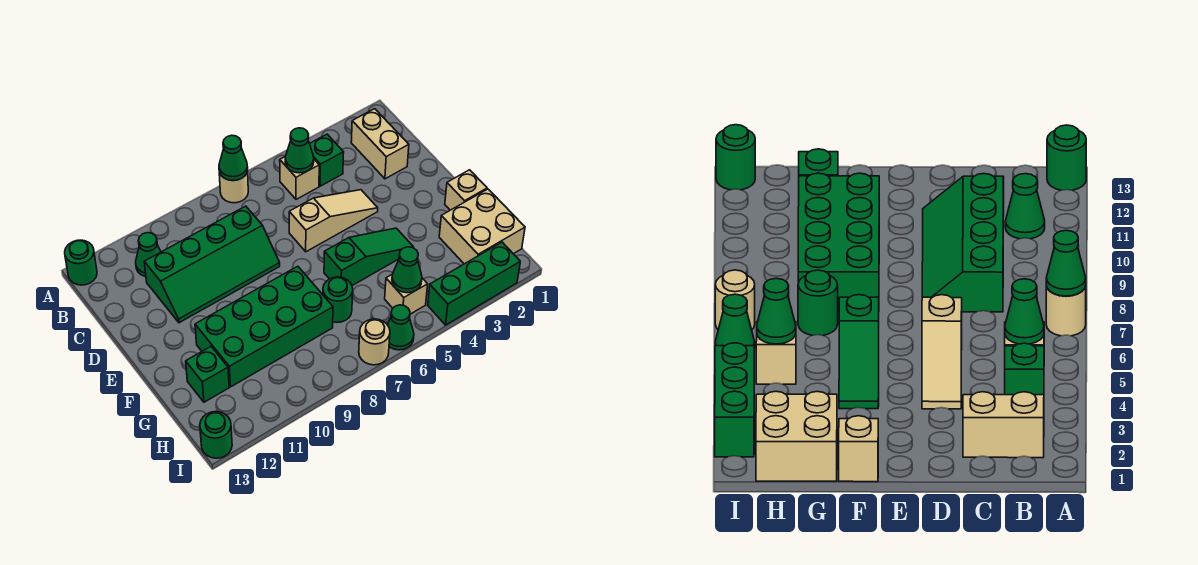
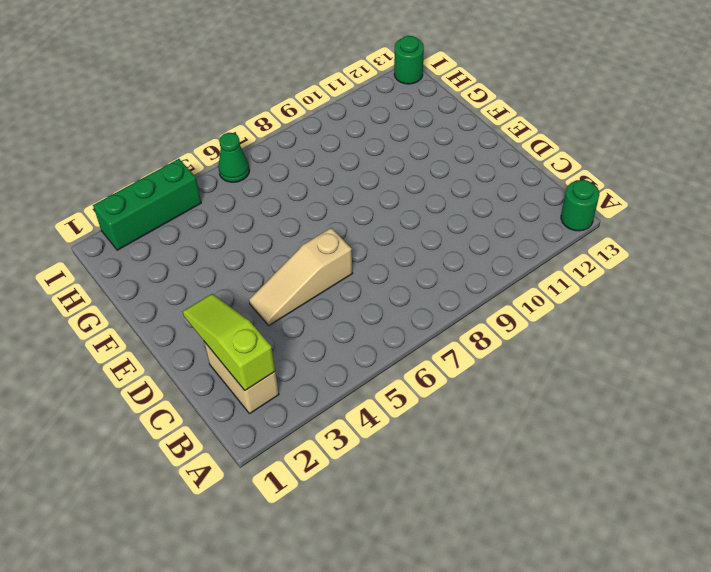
lime slope B2:D2 level 2 top B -> none
none -> tan round brick A7 level 1
none -> green brick B4 level 1
none -> tan brick B5 level 1

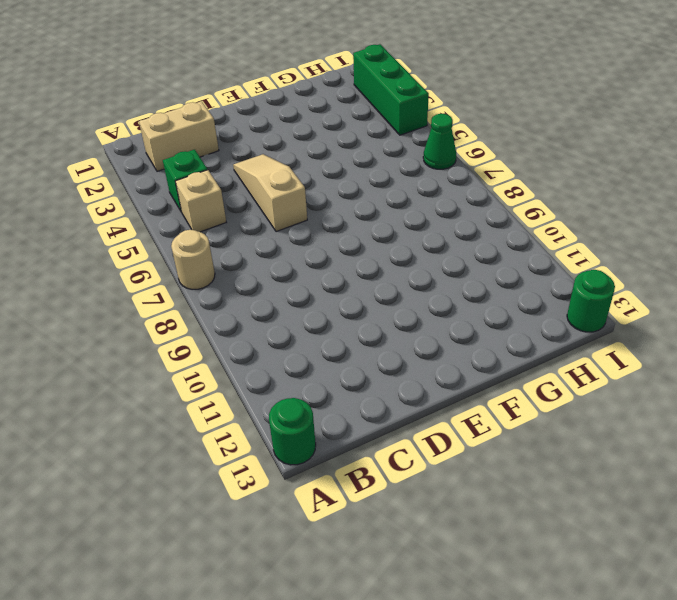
none -> green cone B11 level 1
none -> green slope C8:D11 level 1 top C
none -> tan brick F1 level 1

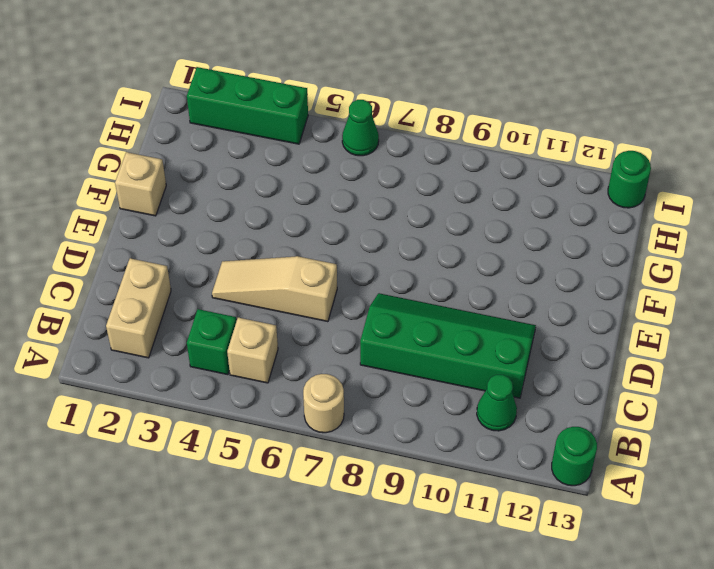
none -> green slope F4:F6 level 1 top 6
none -> green brick F8:G11 level 1
none -> tan brick G1:H2 level 1

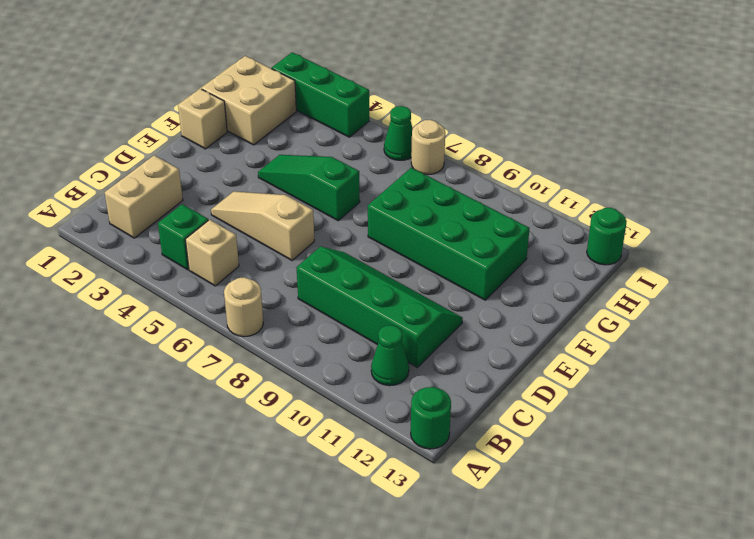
none -> green round brick G7 level 1
none -> green brick G12 level 1
none -> tan brick H5 level 1

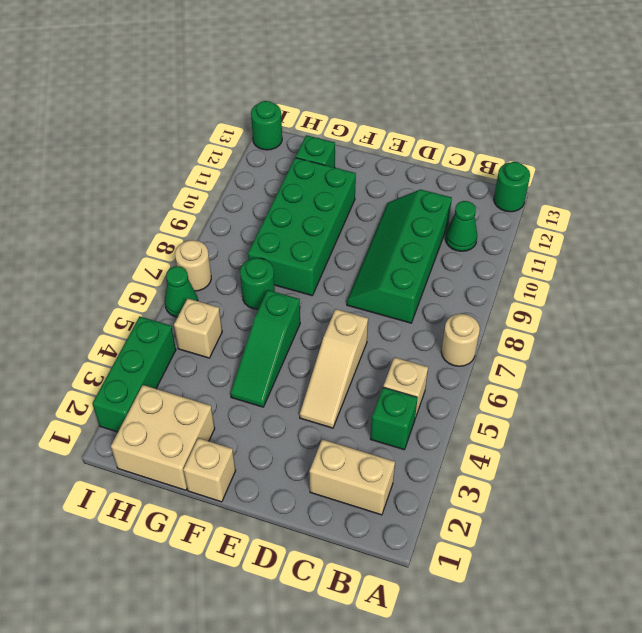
none -> green cone A7 level 2
none -> green cone B5 level 2
none -> green cone H5 level 2

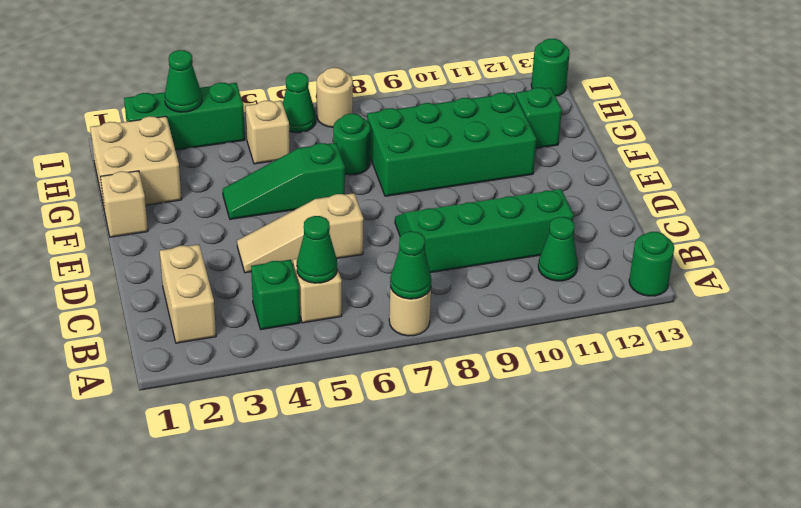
green cone I3 level 2 -> green cone H5 level 2

